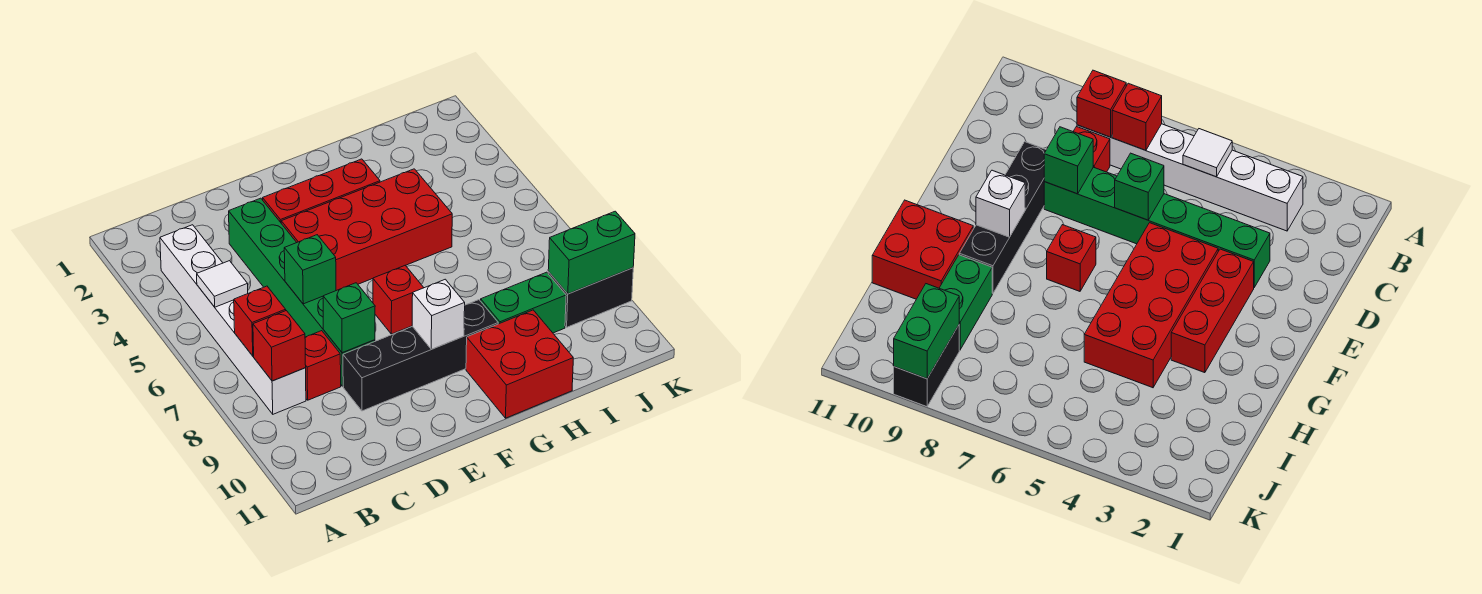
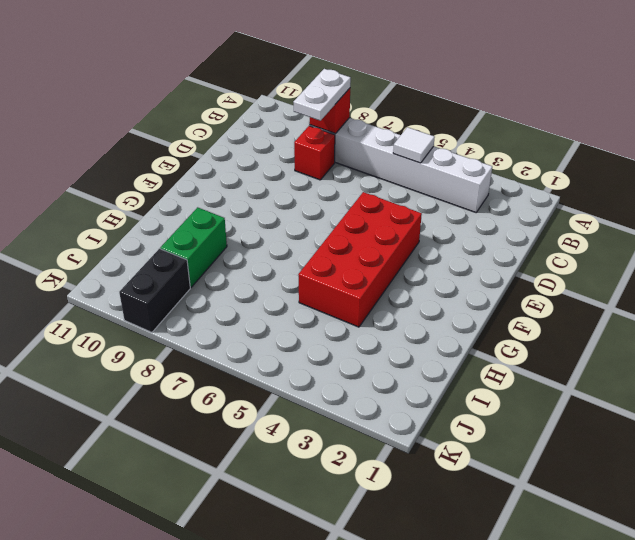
white plate B8:C8 level 3 -> none
none -> green brick D3:D8 level 1
none -> black brick D9:G9 level 1
none -> red brick E3:G3 level 1

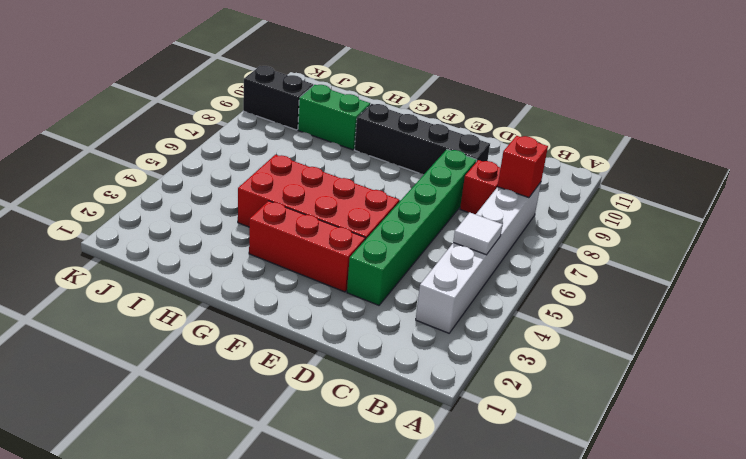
none -> red brick F7 level 1
none -> red brick G10:H11 level 1
none -> red brick B7 level 2

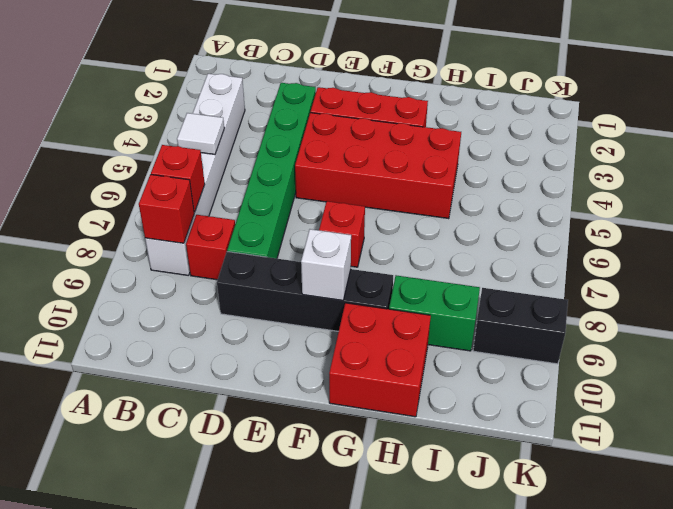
none -> green brick D6 level 2
none -> green brick D8 level 2
none -> green brick J9:K9 level 2

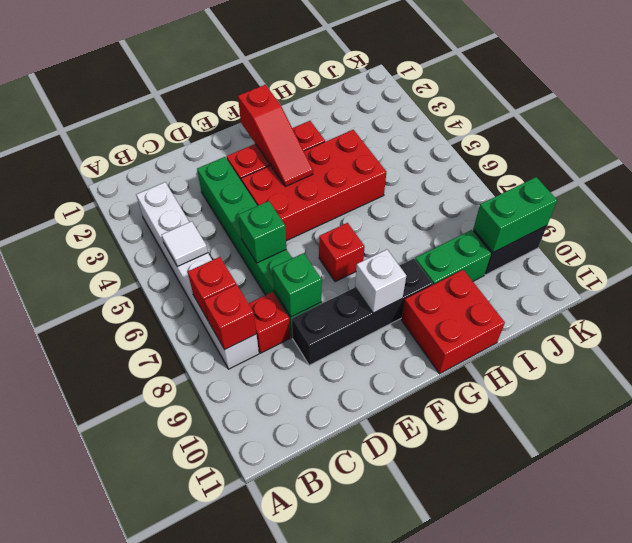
red slope F2:F4 level 2 top 2 -> none

